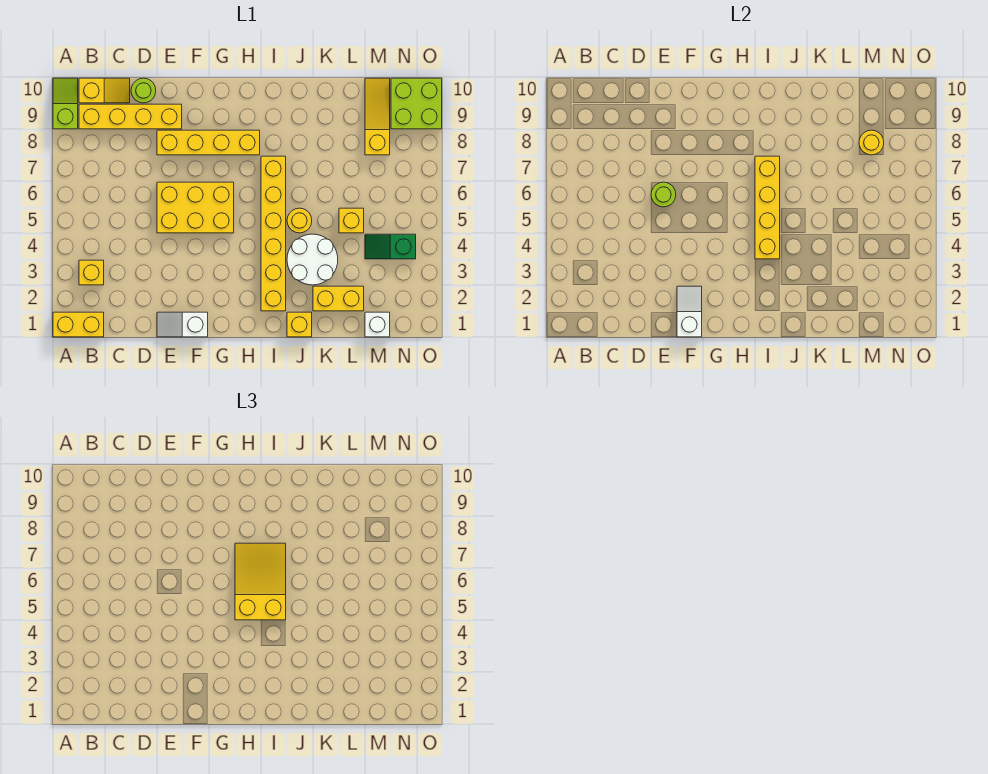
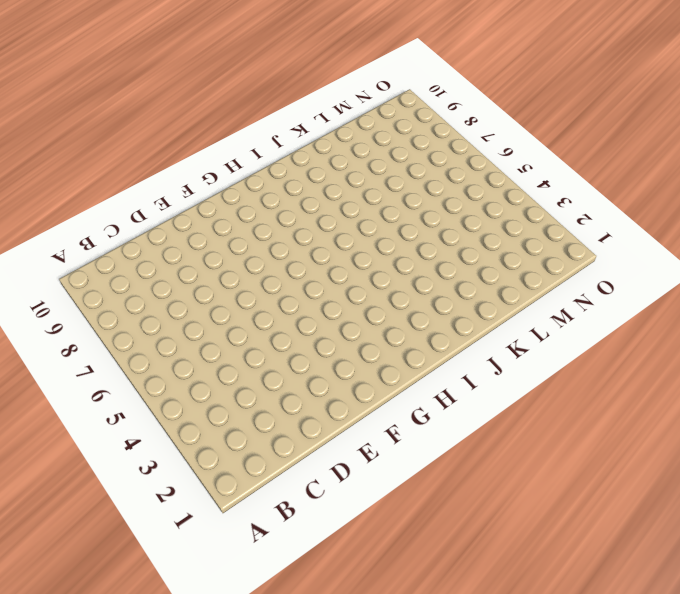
none -> yellow brick A1:B1 level 1
none -> lime slope A9:A10 level 1 top 9
none -> yellow brick B3 level 1

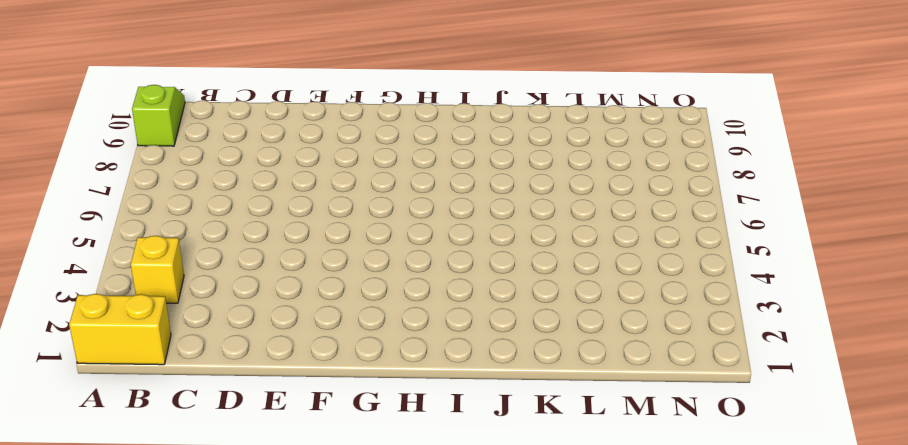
none -> yellow brick B9:E9 level 1
none -> yellow slope B10:C10 level 1 top B
none -> lime round brick D10 level 1

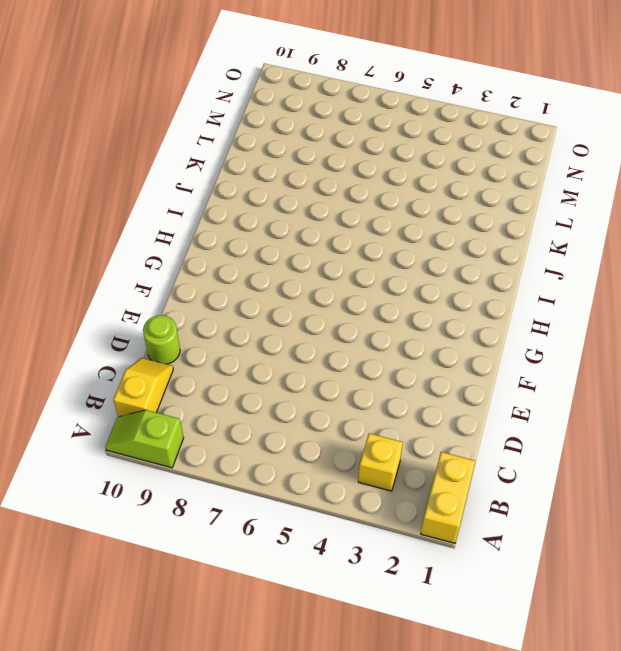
none -> yellow brick B9:E9 level 1
none -> white slope E1:F1 level 1 top F
none -> yellow brick E5:G6 level 1

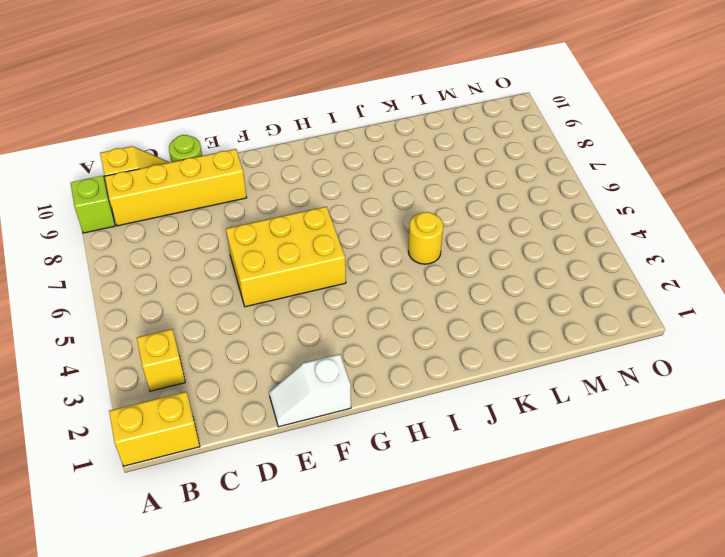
none -> yellow brick E8:H8 level 1
none -> yellow brick I2:I7 level 1
none -> yellow brick J1 level 1

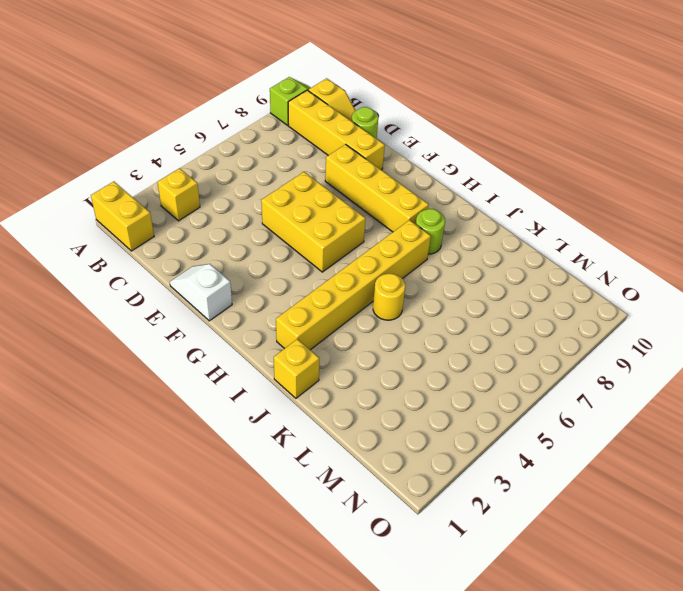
lime round brick I8 level 1 -> lime round brick E6 level 2
none -> white round brick J3:K4 level 1
none -> yellow brick K2:L2 level 1
none -> yellow brick L5 level 1

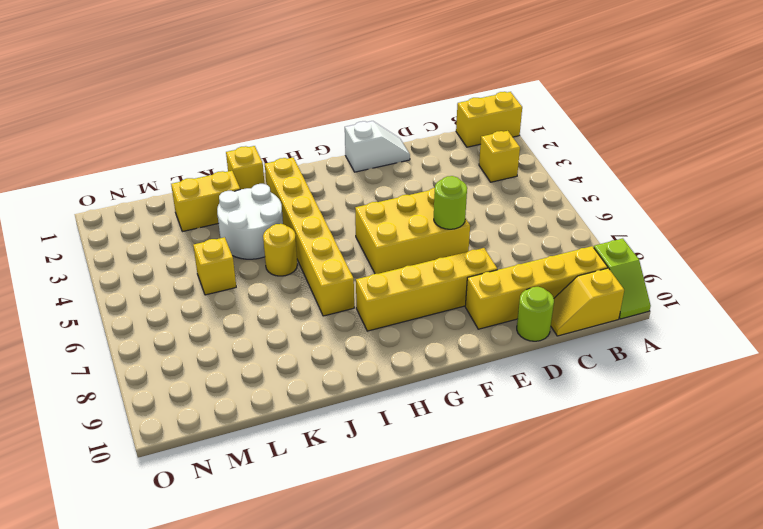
none -> white brick M1 level 1
none -> green slope M4:N4 level 1 top N
none -> yellow slope M8:M10 level 1 top 8

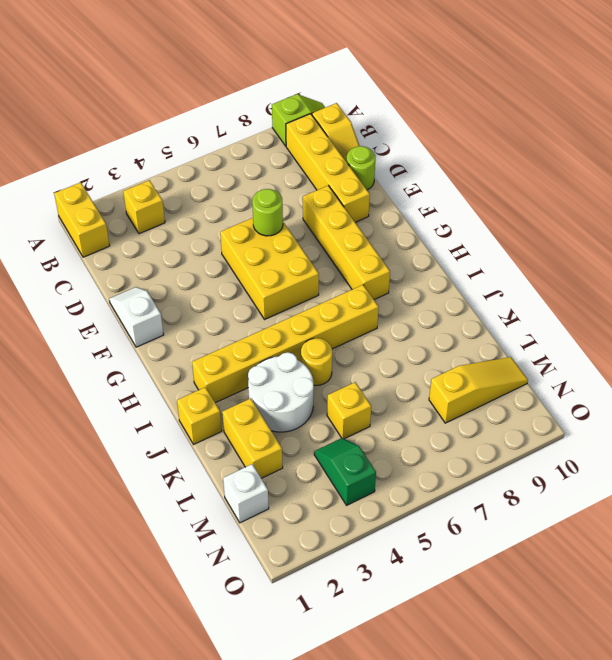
none -> lime brick N9:O10 level 1
none -> white slope F1:F2 level 2 top 1
none -> yellow brick I4:I7 level 2

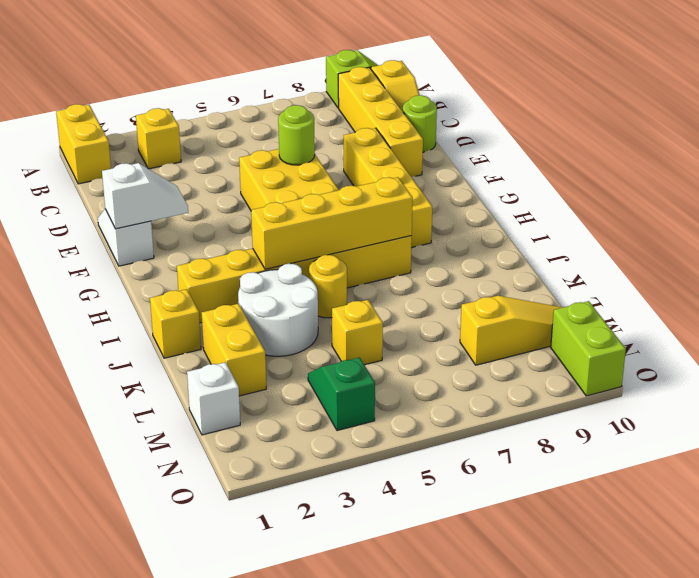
lime brick N10:O10 level 1 -> lime brick N9:O10 level 1
none -> yellow round brick M8 level 2
none -> yellow slope H5:I7 level 3 top 5

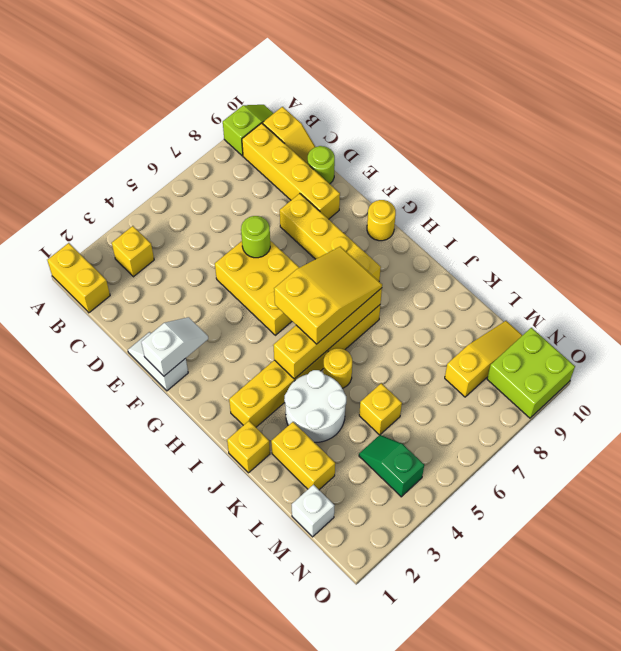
yellow round brick G10 level 1 -> yellow round brick M8 level 2

